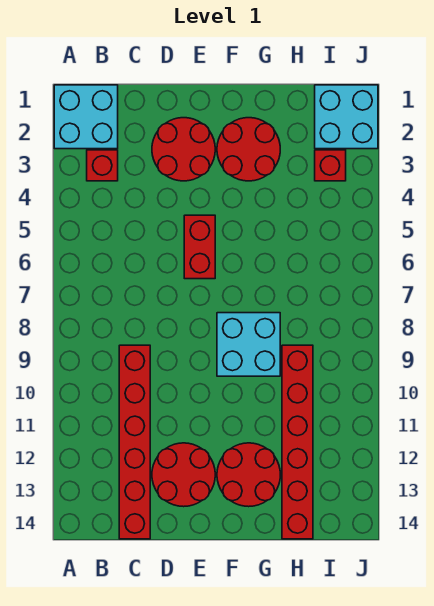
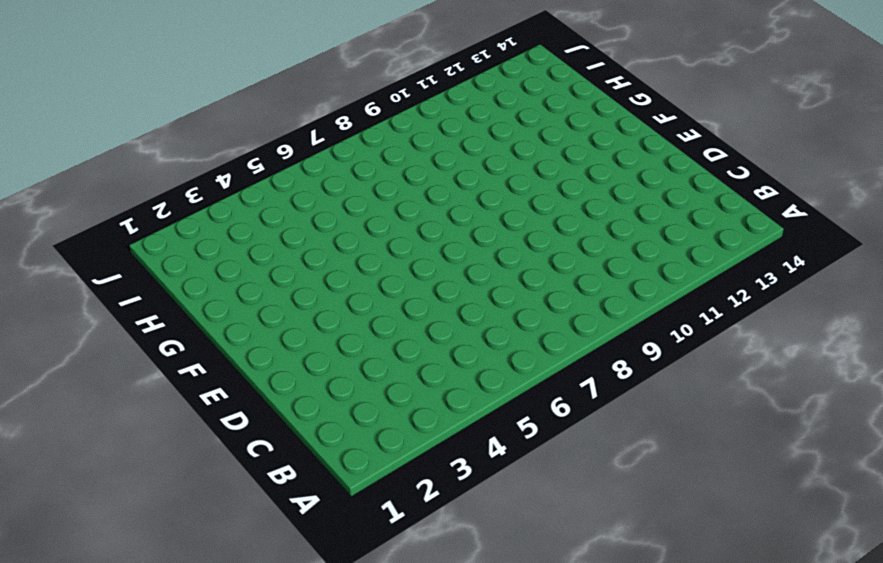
none -> cyan brick A1:B2 level 1
none -> red brick B3 level 1
none -> red brick C9:C14 level 1

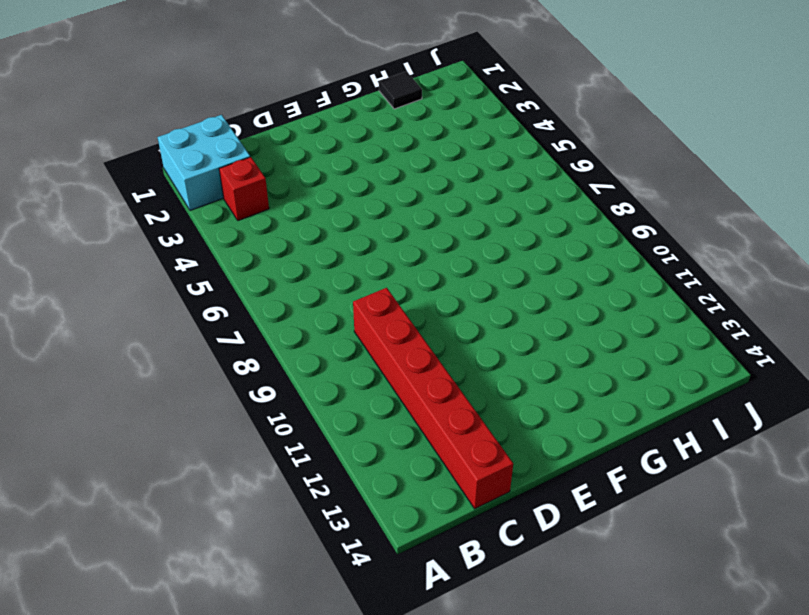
black tile H1 level 1 -> none
none -> red round brick D2:E3 level 1
none -> red round brick D12:E13 level 1
none -> red brick E5:E6 level 1

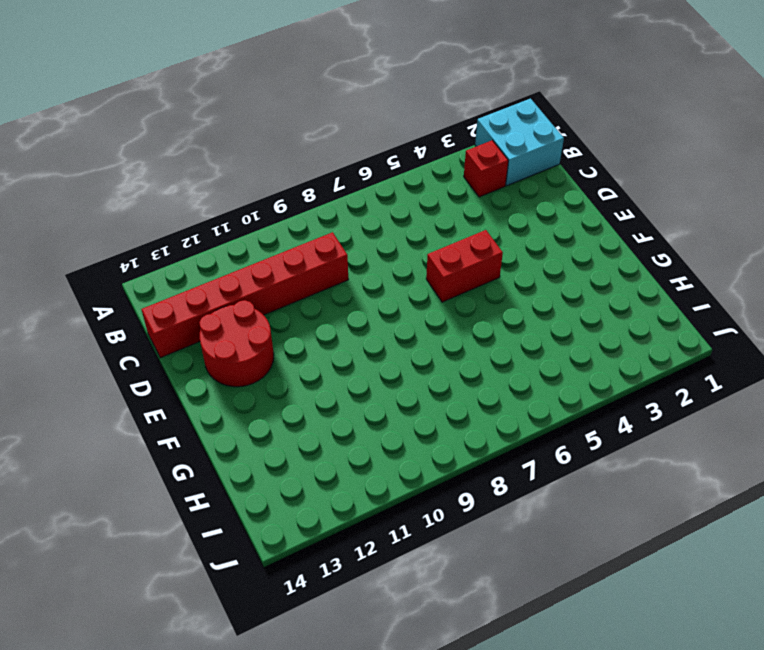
none -> red round brick D2:E3 level 1
none -> red round brick F2:G3 level 1
none -> cyan brick F8:G9 level 1

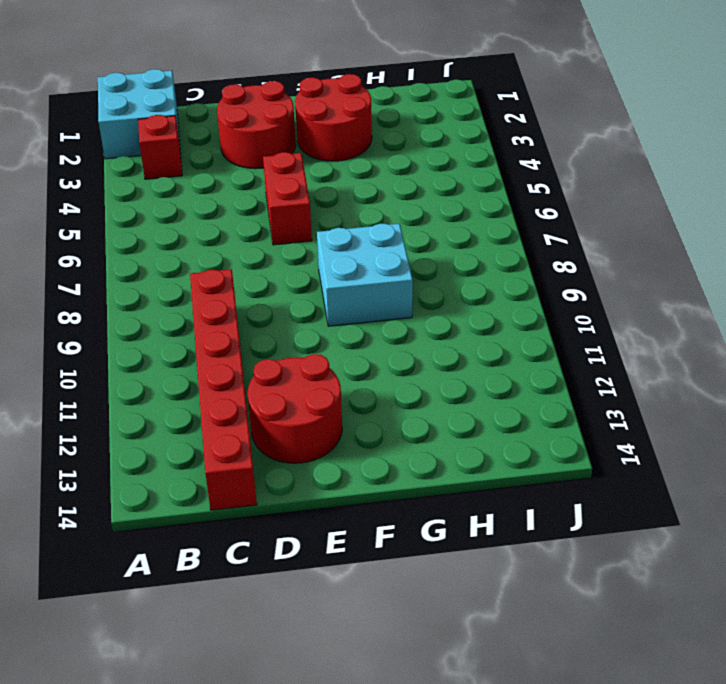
none -> red round brick F12:G13 level 1
none -> red brick H9:H14 level 1
none -> cyan brick I1:J2 level 1

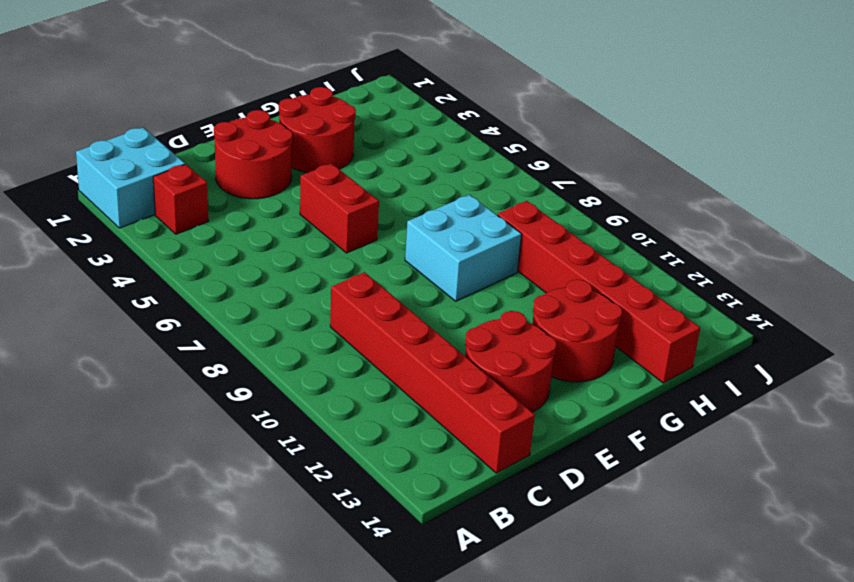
none -> cyan brick I1:J2 level 1
none -> red brick I3 level 1

